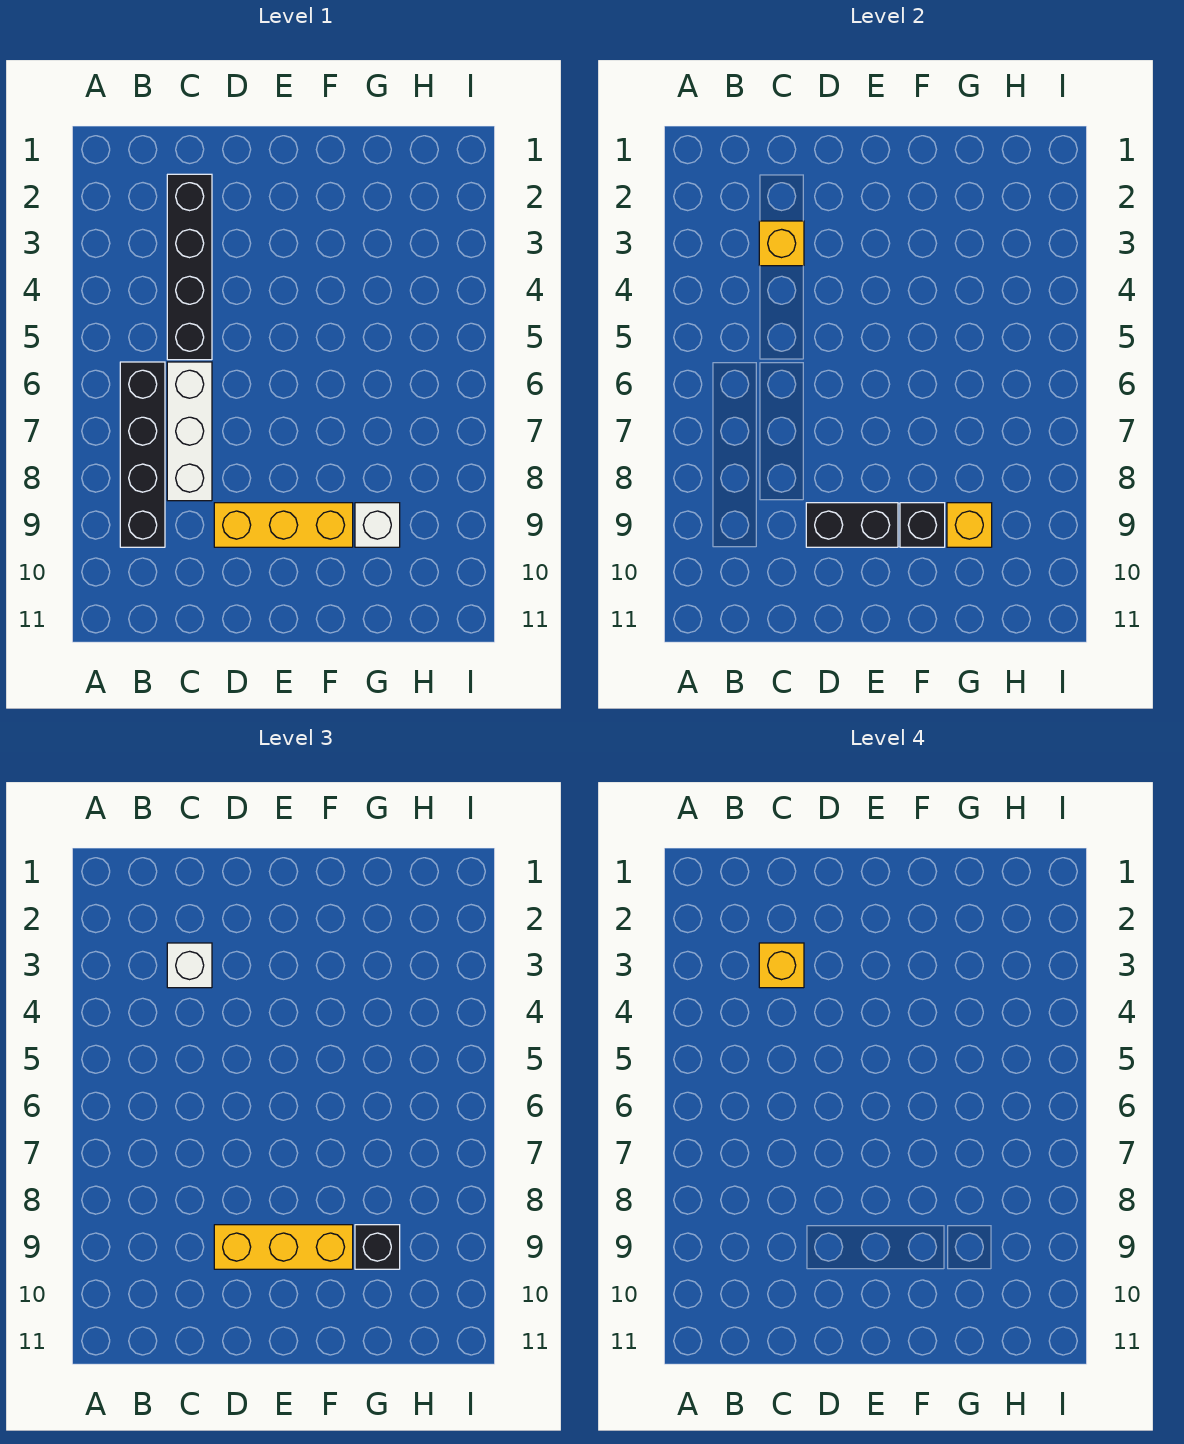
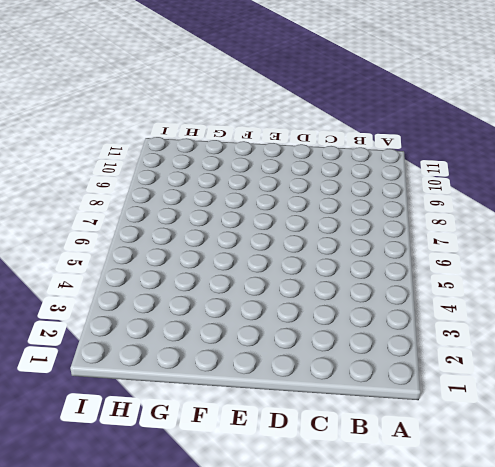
none -> black brick B6:B9 level 1
none -> black brick C2:C5 level 1
none -> white brick C6:C8 level 1

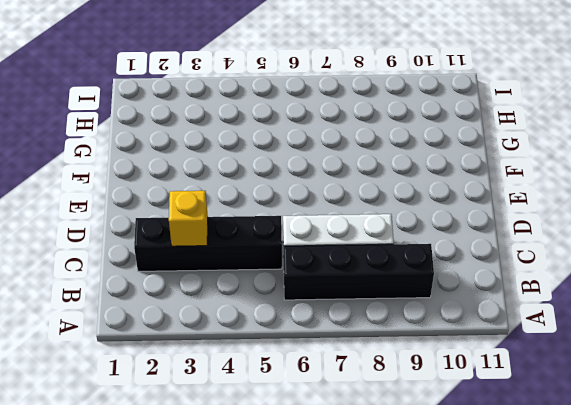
none -> yellow brick D9:F9 level 1
none -> white brick G9 level 1
none -> black brick D9:E9 level 2

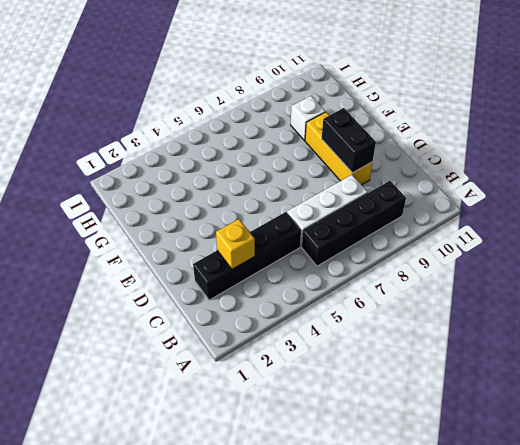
none -> black brick F9 level 2
none -> yellow brick G9 level 2
none -> white brick C3 level 3

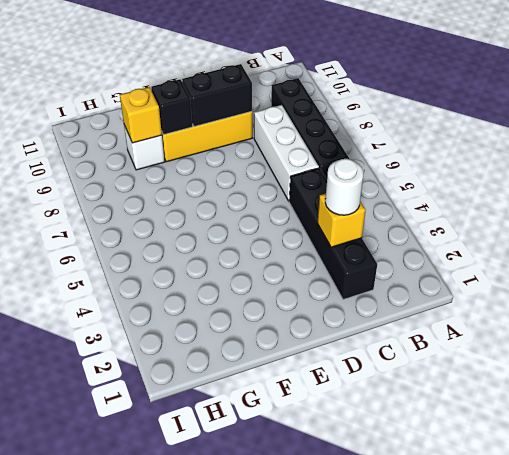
white round brick C3 level 3 -> white brick C3 level 3
none -> yellow brick D9:F9 level 3
none -> black brick G9 level 3
none -> yellow brick C3 level 4

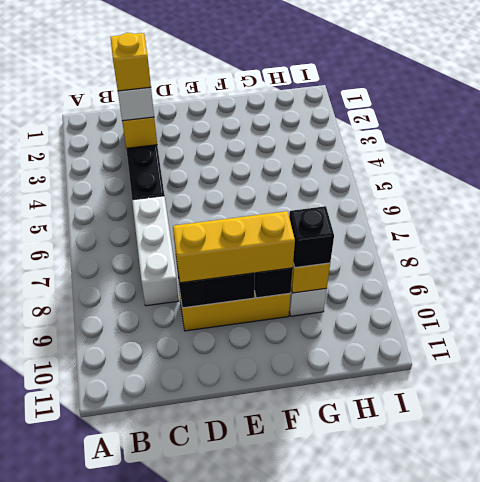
none -> black brick B6:B9 level 1

